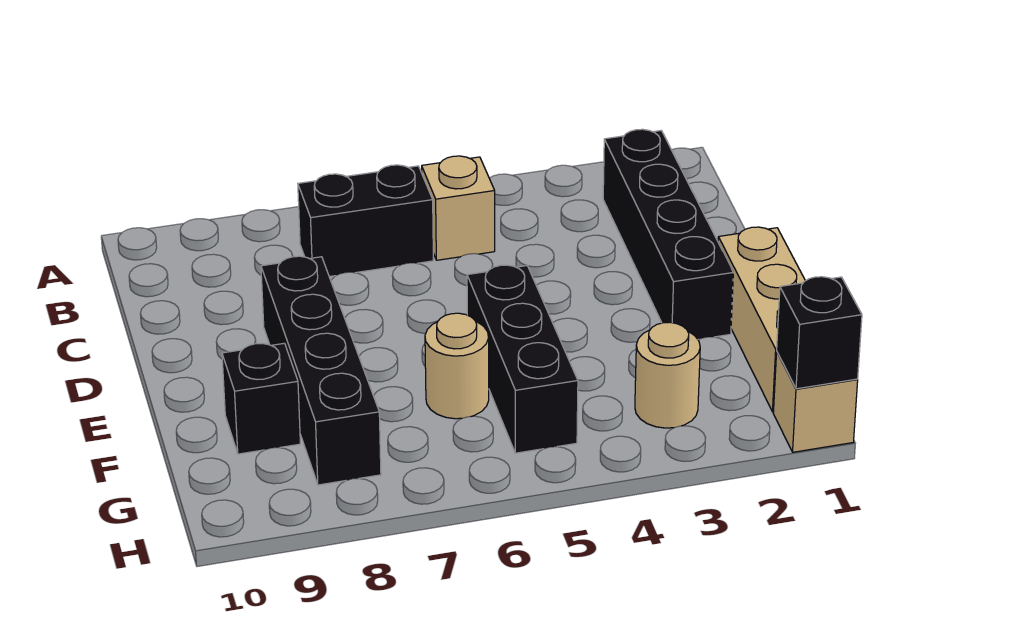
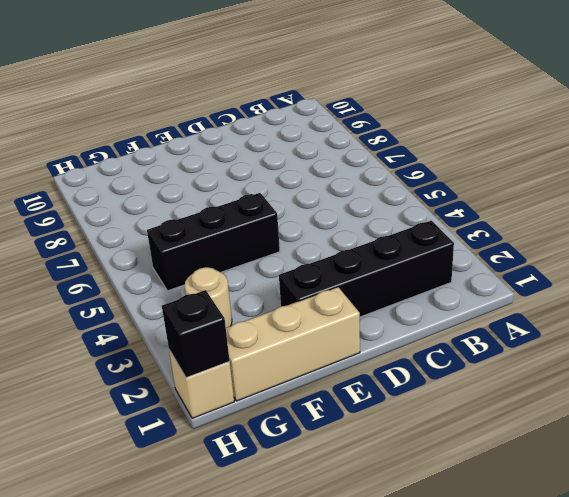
none -> tan brick B5 level 1
none -> black brick B6:B7 level 1

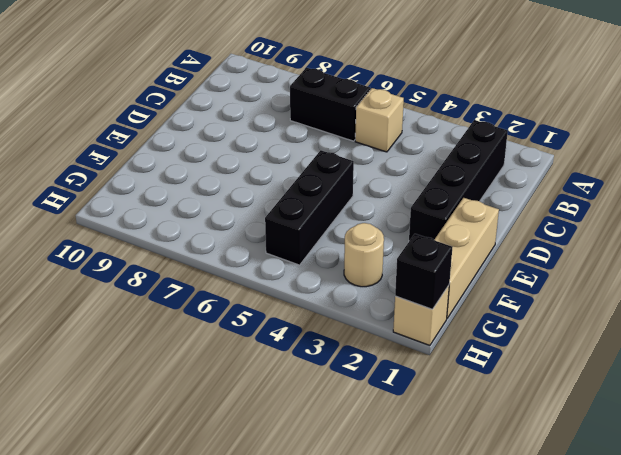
none -> black brick D8:G8 level 1
none -> tan round brick F6 level 1

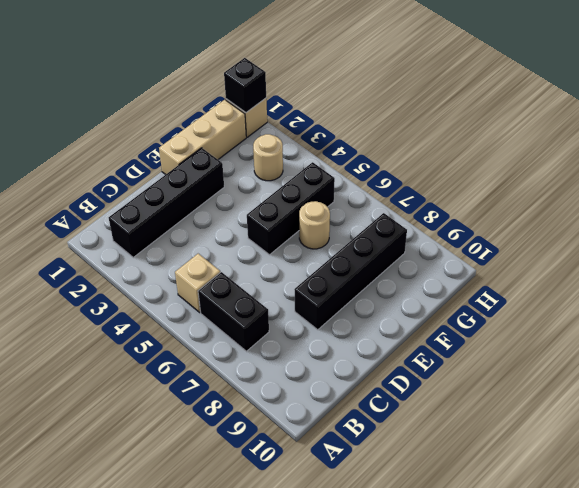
none -> black brick F9 level 1

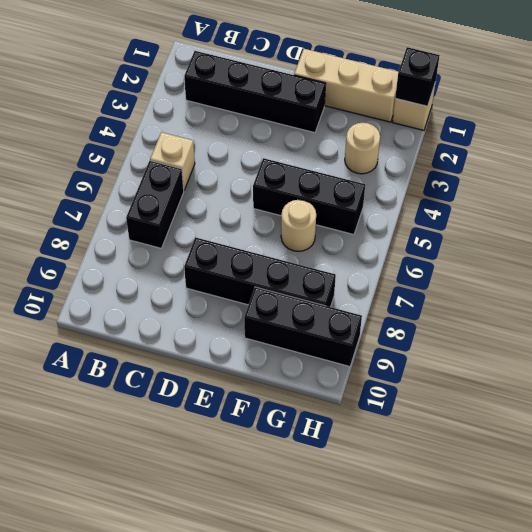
black brick F9:H9 level 1 -> black brick F9 level 1

